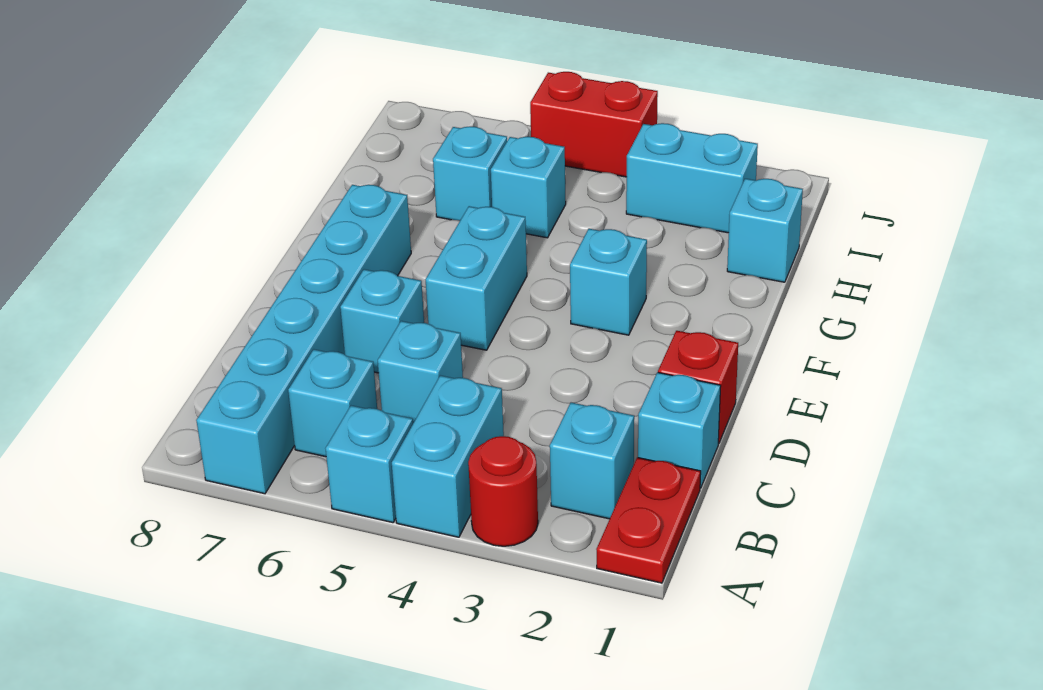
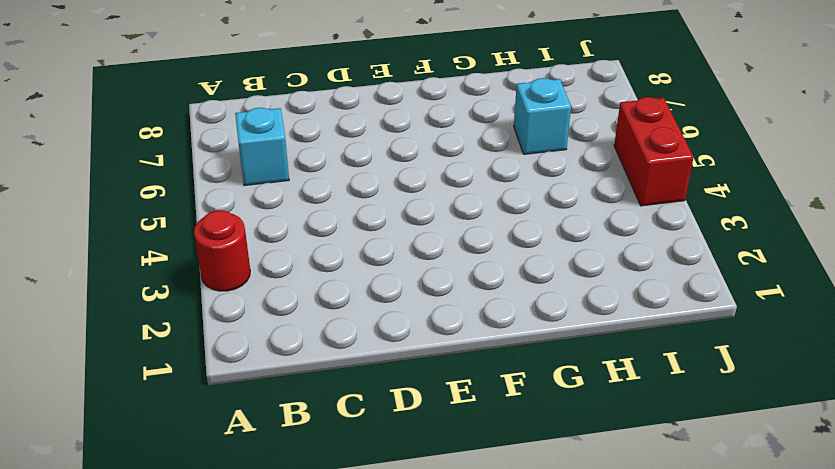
none -> red plate A1:B1 level 1
none -> cyan brick A4:B4 level 1
none -> cyan brick A5 level 1

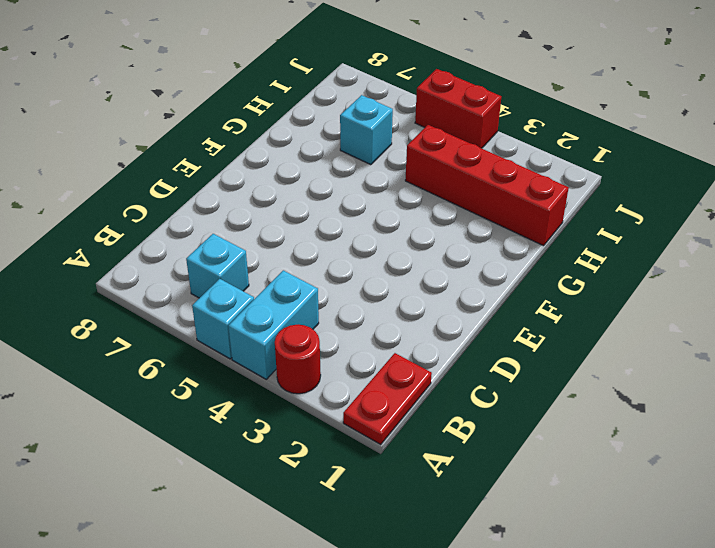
red brick H1:H4 level 1 -> cyan brick H1 level 1
none -> cyan brick A7:F7 level 1
none -> cyan brick B2 level 1
none -> cyan brick C1 level 1

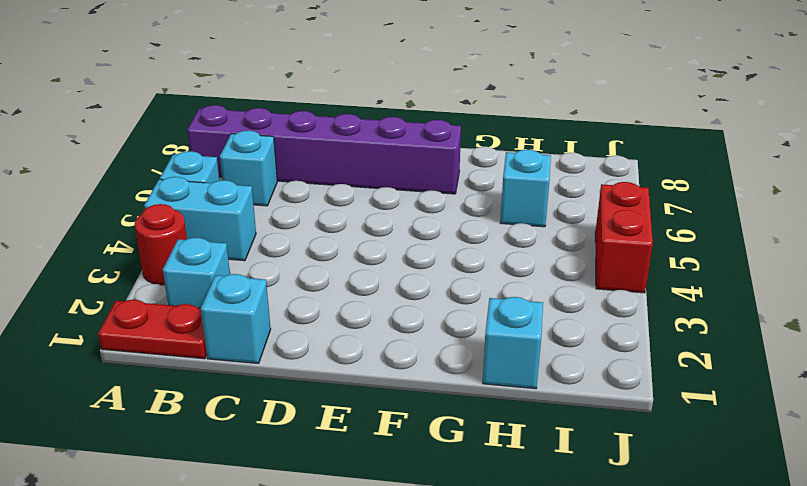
purple brick A7:F7 level 1 -> cyan brick A7:F7 level 1
none -> cyan brick C5 level 1
none -> red brick D1 level 1
none -> cyan brick D6 level 1

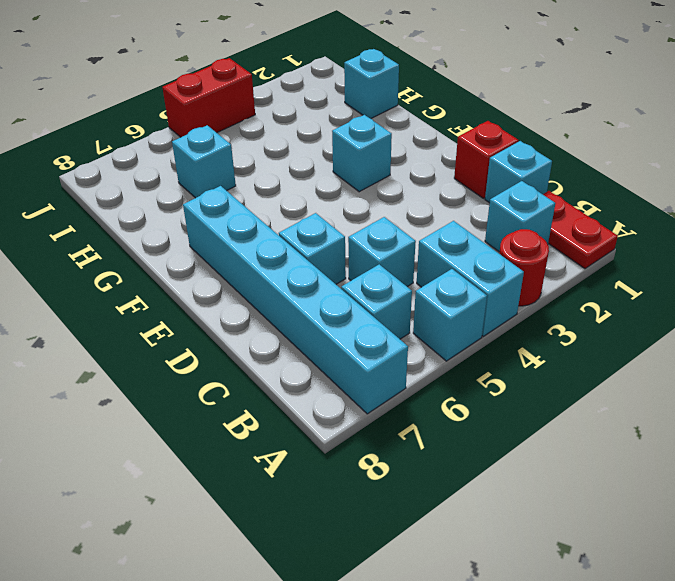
none -> cyan brick E5:F5 level 1
none -> cyan brick H5 level 1
none -> cyan brick I2:I3 level 1

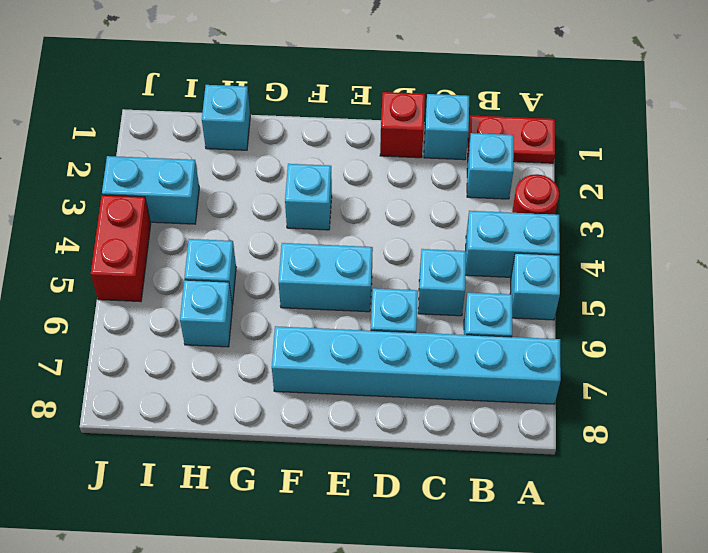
cyan brick I3:J3 level 1 -> cyan brick I2:I3 level 1

